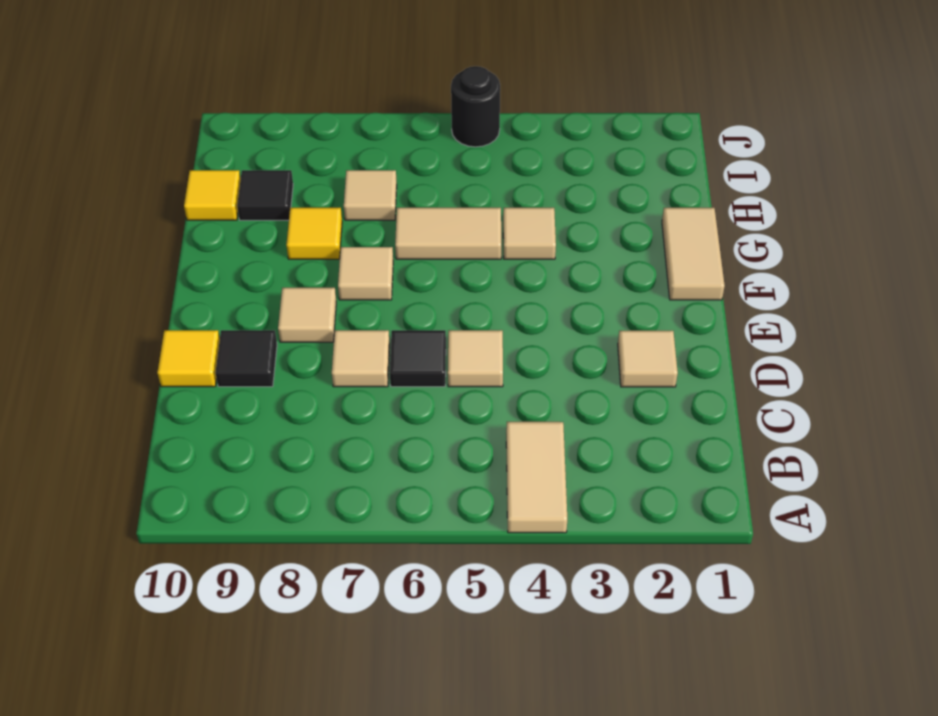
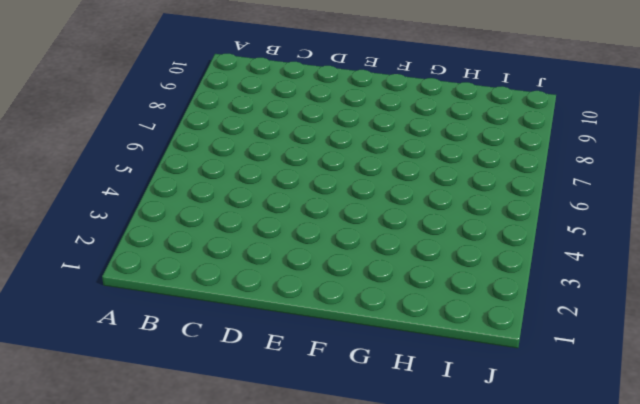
none -> tan tile A4:B4 level 1
none -> tan tile D2 level 1
none -> tan tile D5 level 1

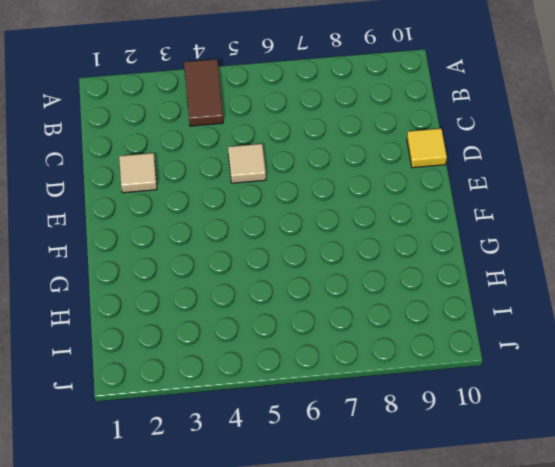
brown tile A4:B4 level 1 -> tan tile A4:B4 level 1
none -> black tile D6 level 1
none -> tan tile D7 level 1
none -> black tile D9 level 1

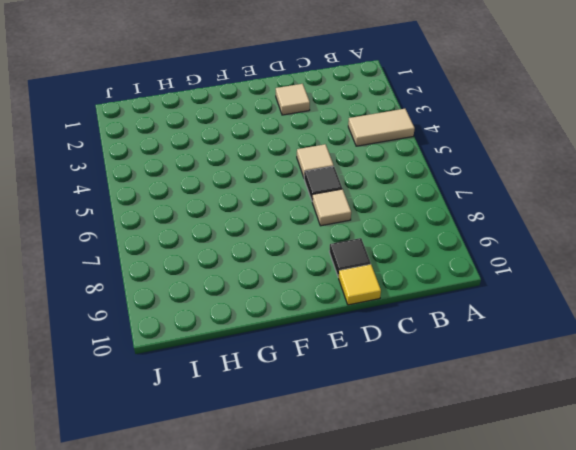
none -> tan tile E8 level 1
none -> tan tile F1:G1 level 1
none -> tan tile F7 level 1

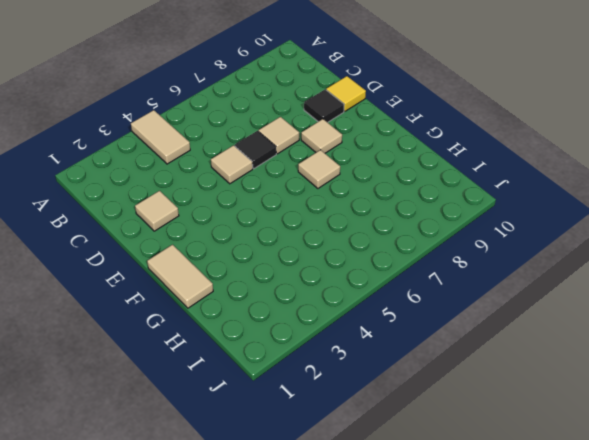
none -> tan tile G4 level 1
none -> tan tile G5:G6 level 1
none -> yellow tile G8 level 1

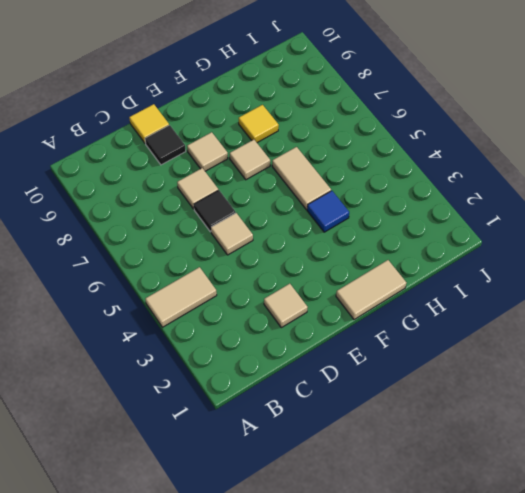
blue tile G4 level 1 -> tan tile G4 level 1
none -> tan tile H7 level 1
none -> black tile H9 level 1
none -> yellow tile H10 level 1

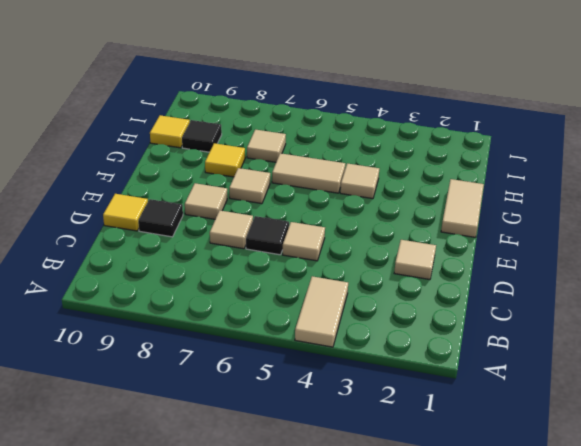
none -> black round brick J5 level 1

